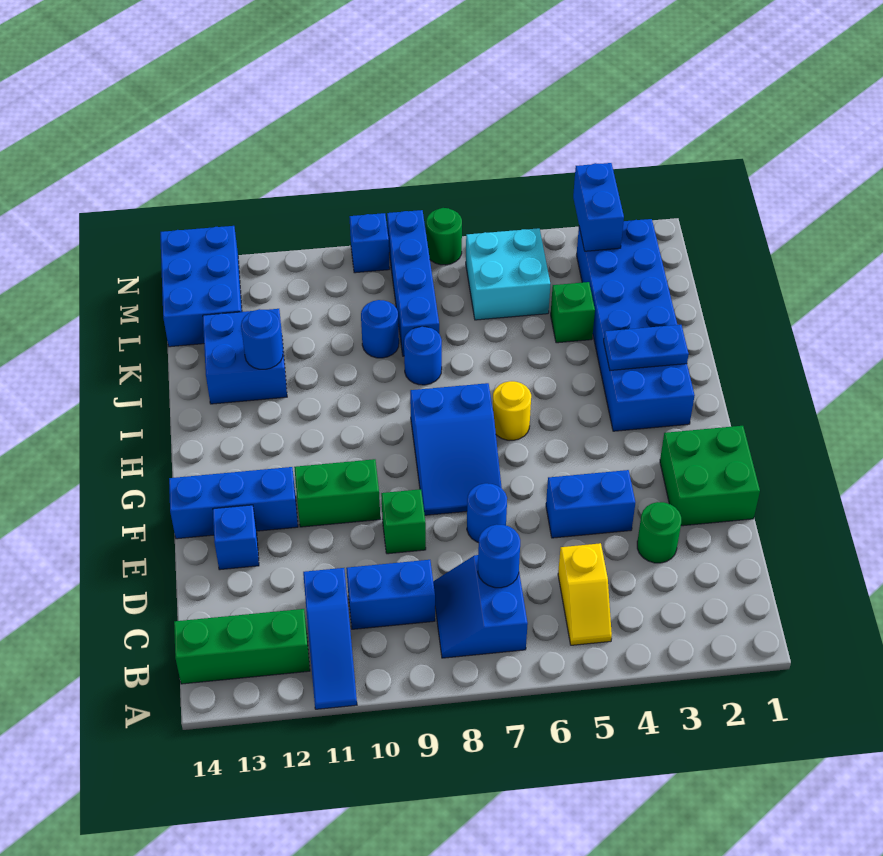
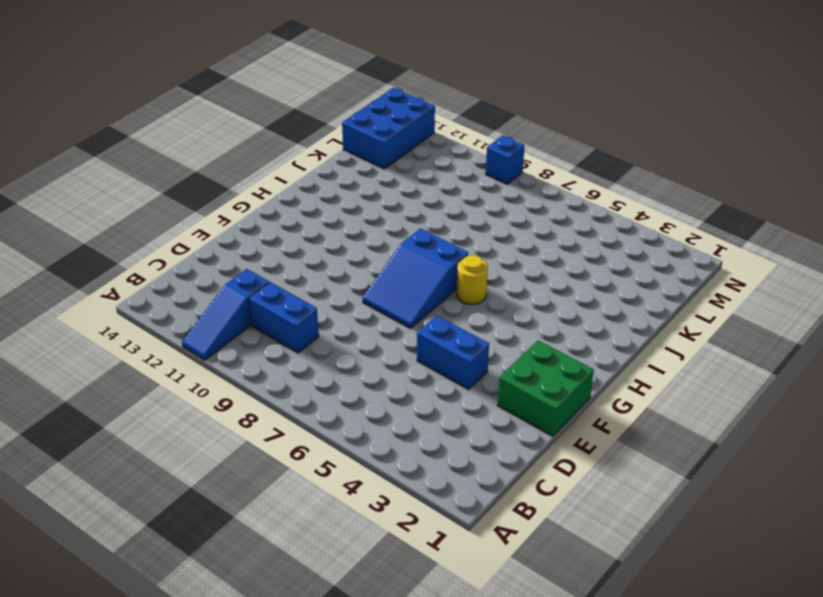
none -> yellow slope B5:C5 level 1 top C
none -> blue slope B7:C8 level 1 top 7
none -> green brick B12:B14 level 1

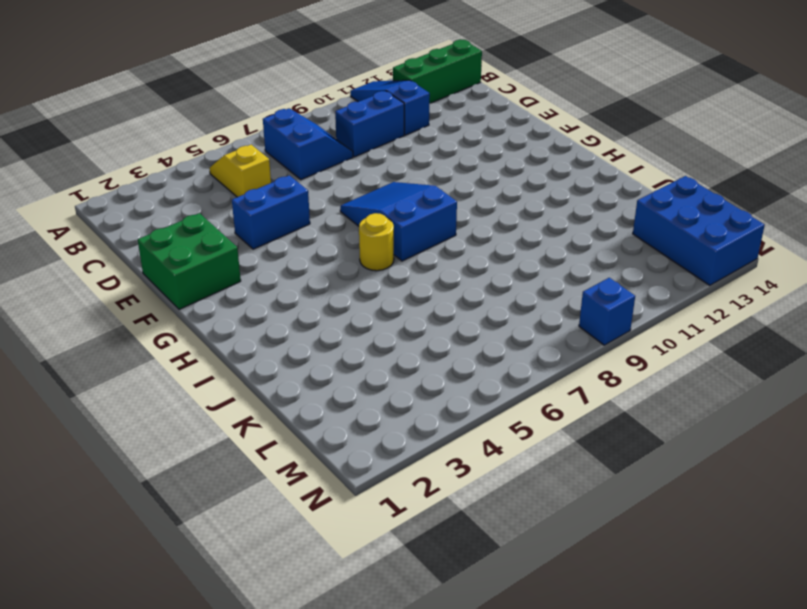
none -> green round brick D3 level 1
none -> blue round brick E7 level 1
none -> green brick E9 level 1

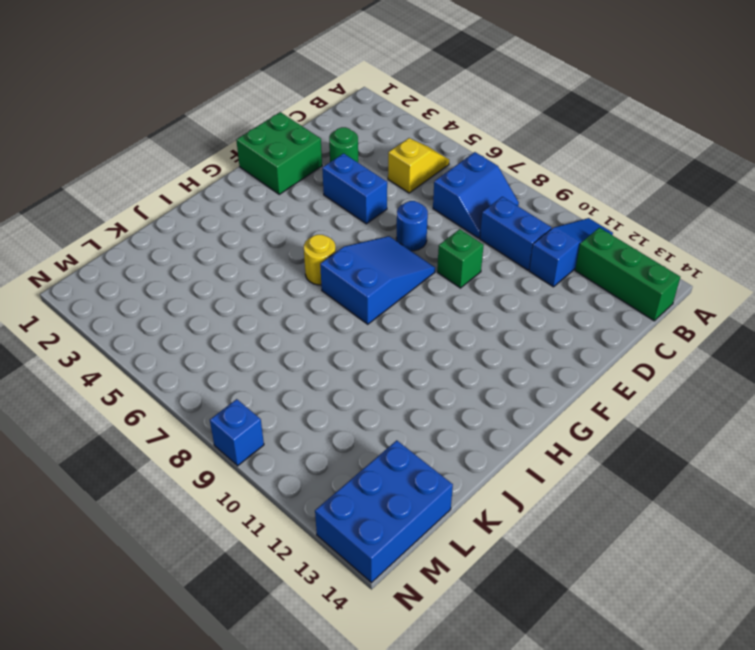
none -> blue brick E13 level 1
none -> green brick F10:F11 level 1
none -> blue brick F12:F14 level 1

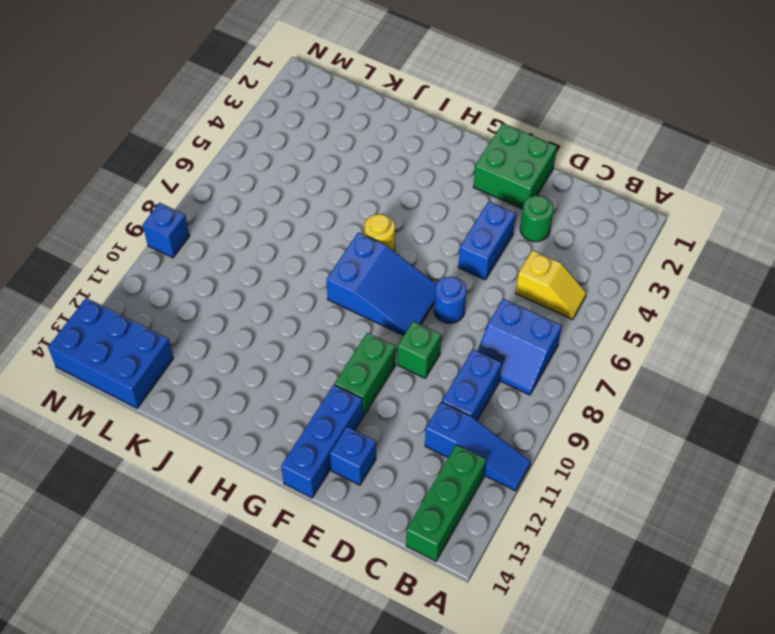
none -> blue brick H2:M3 level 1
none -> blue round brick J8 level 1
none -> blue brick J12:K13 level 1

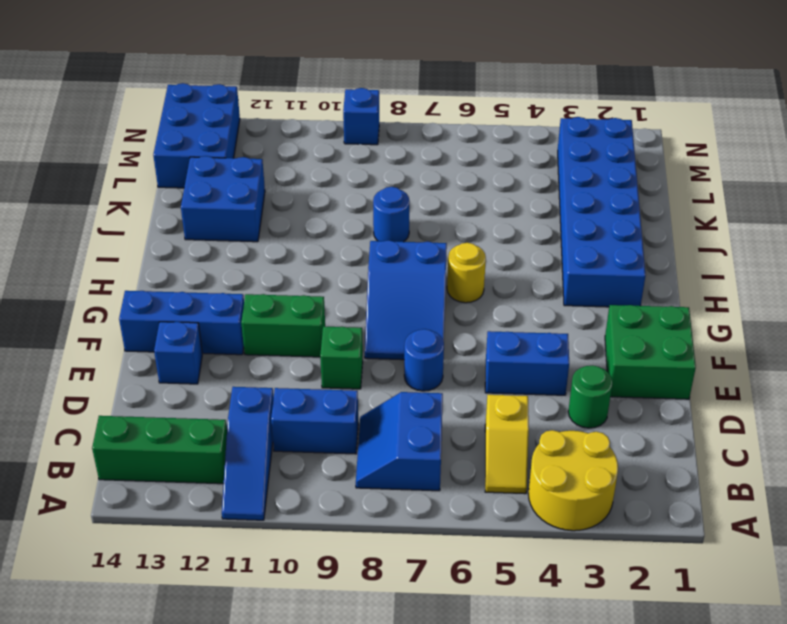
yellow round brick A3:B4 level 1 -> none
none -> green brick K4 level 1
none -> blue brick K8:N8 level 1
none -> blue round brick K9 level 1

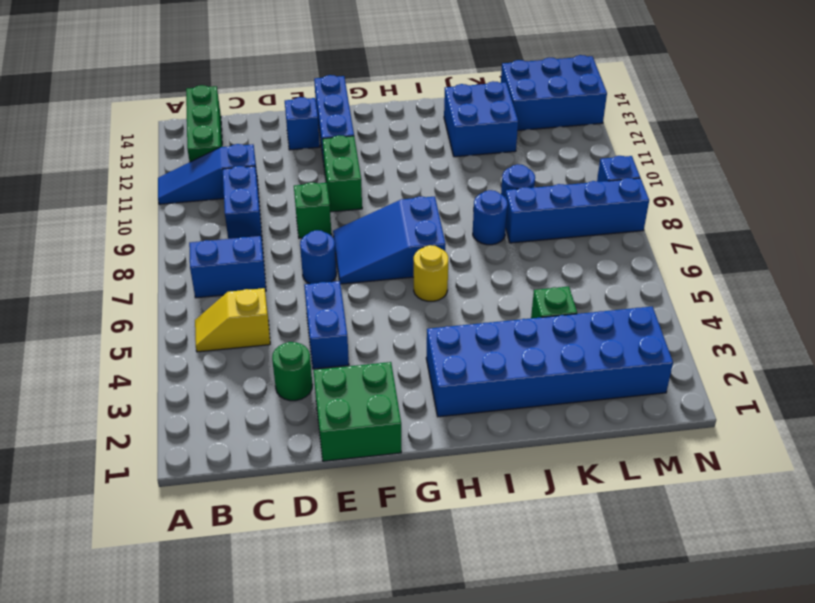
none -> cyan brick L5:M6 level 1
none -> green round brick N7 level 1
none -> blue round brick C7 level 2

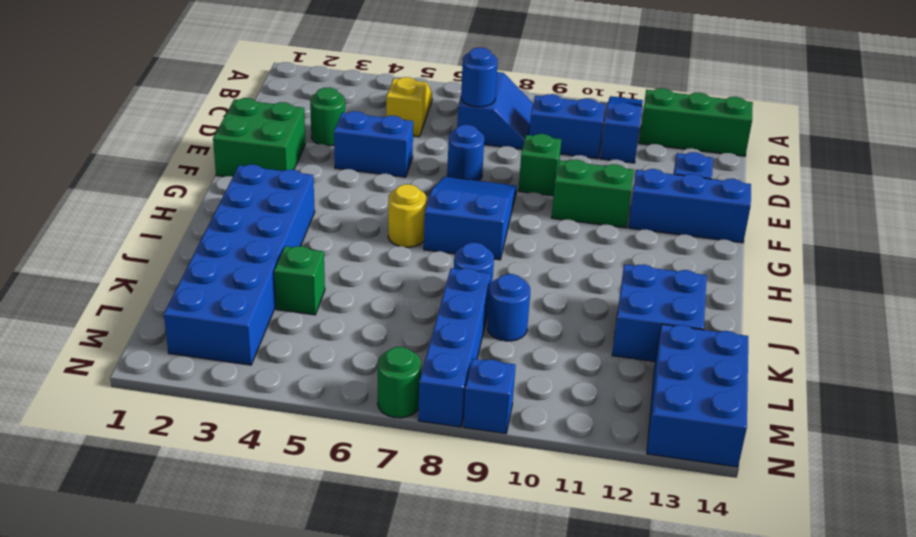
none -> cyan brick L5:M6 level 1
none -> blue plate I2:I3 level 2
none -> blue round brick J12 level 2

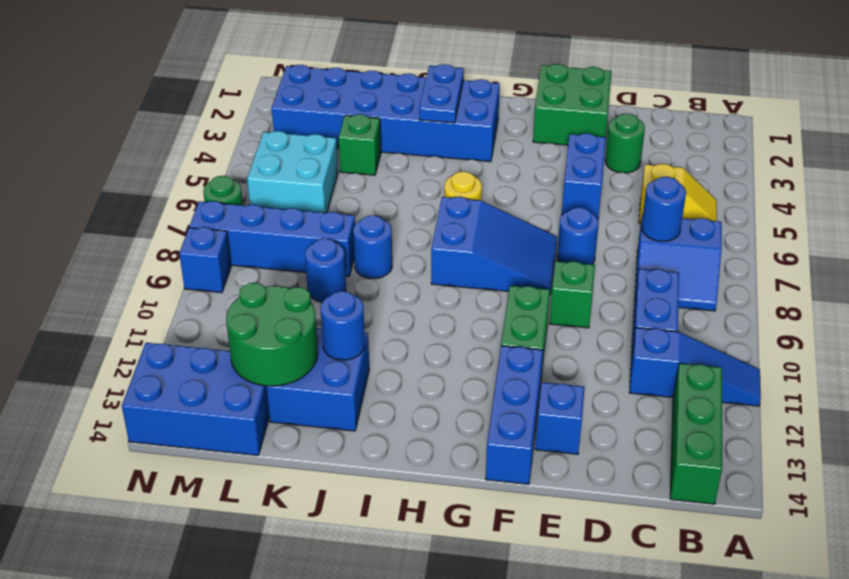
green round brick K12:L13 level 2 -> none
none -> blue brick M3:N3 level 2

